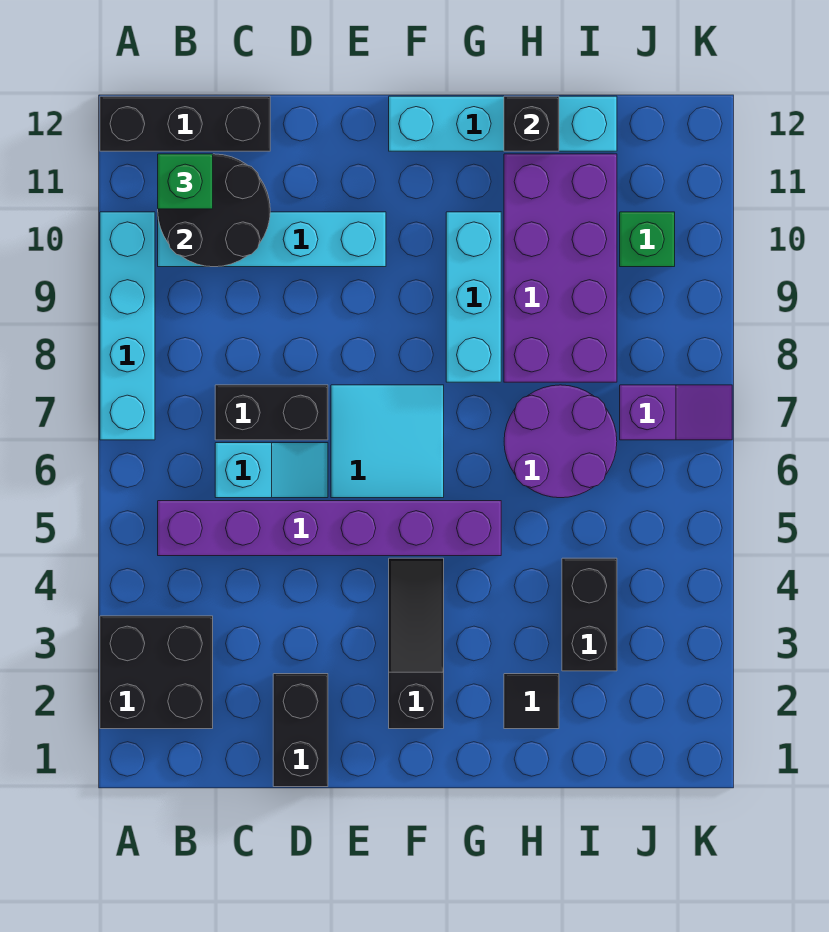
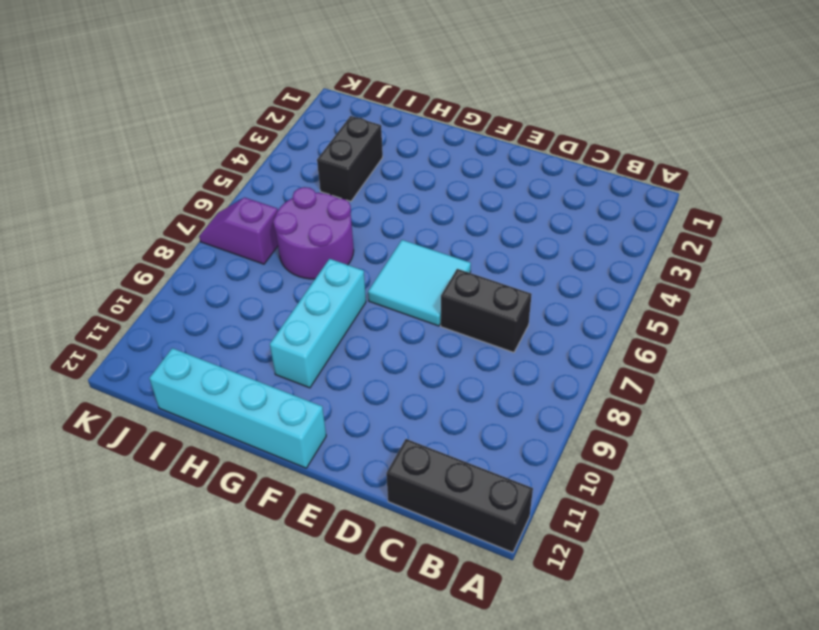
none -> black brick A2:B3 level 1
none -> cyan brick A7:A10 level 1
none -> purple brick B5:G5 level 1

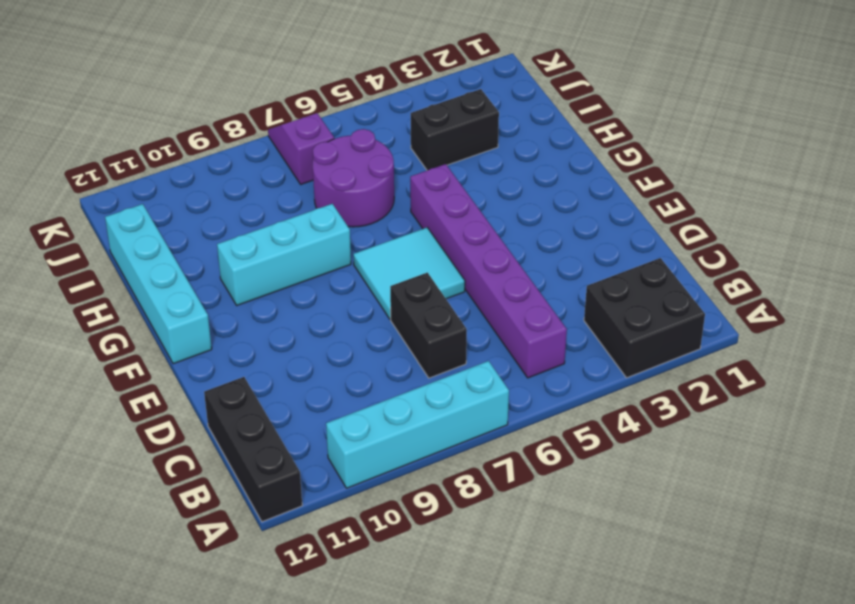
none -> cyan brick B10:E10 level 1
none -> cyan slope C6:D6 level 1 top C
none -> black brick D1:D2 level 1

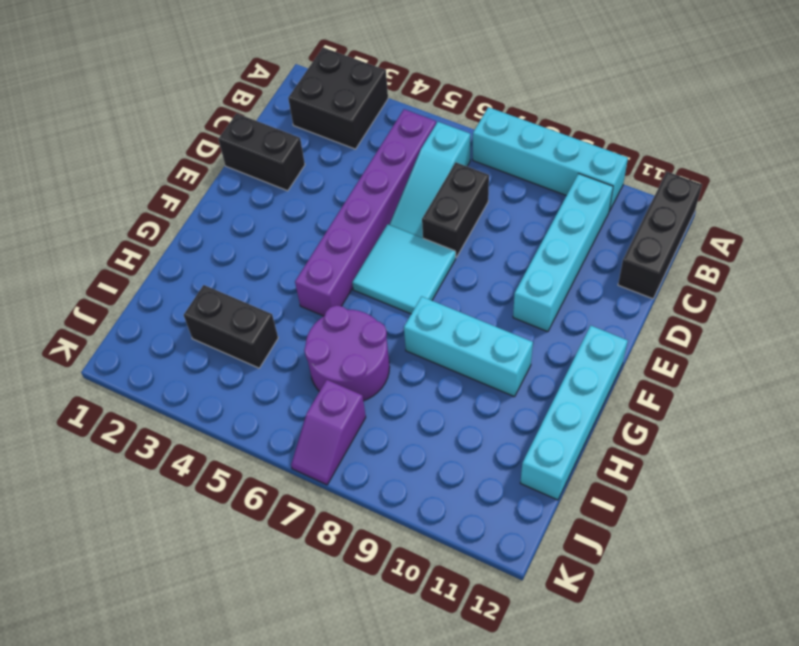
cyan slope B6:D6 level 1 top B -> cyan slope C6:D6 level 1 top C
none -> black slope F2:F4 level 1 top 2
none -> black tile H2 level 1
none -> purple brick H8:I11 level 1

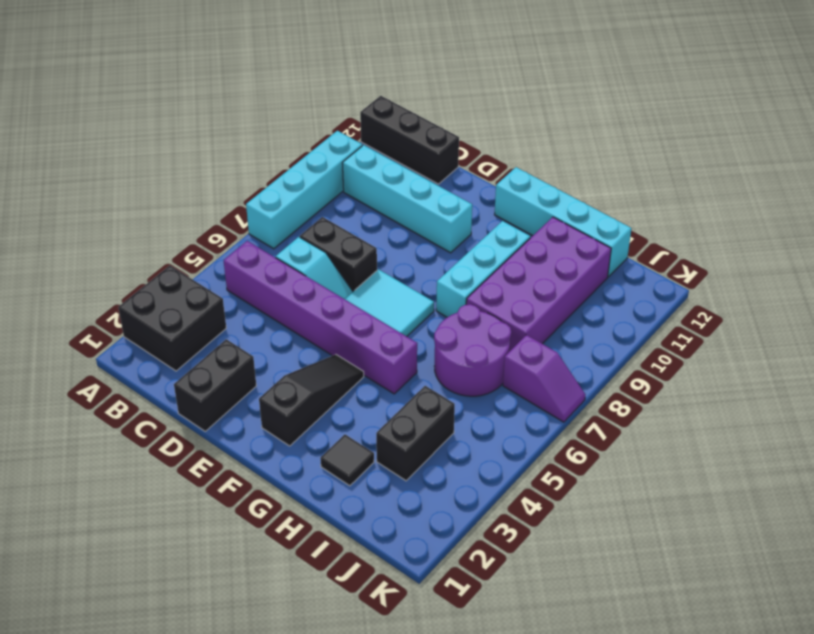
none -> green brick J10 level 1
none -> black round brick B10:C11 level 2
none -> black brick H12 level 2

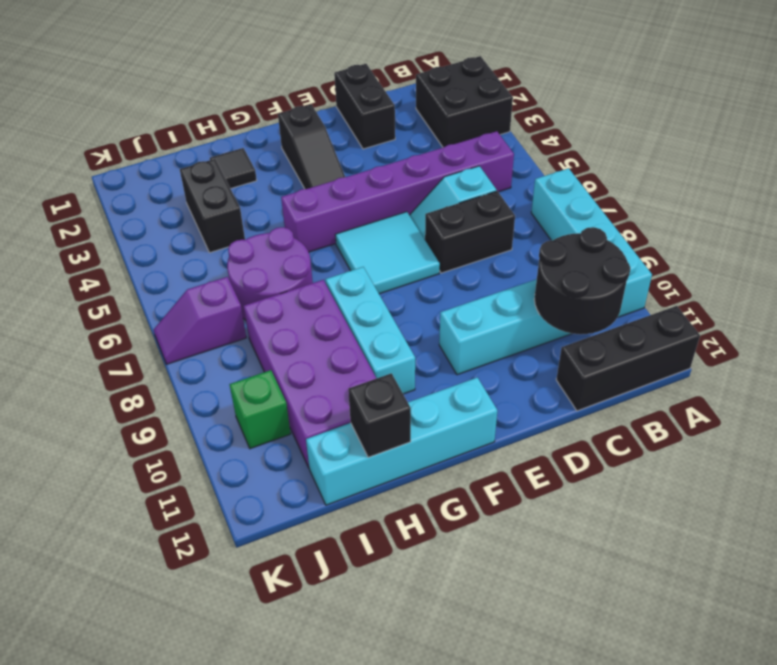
none -> green brick B11 level 3

